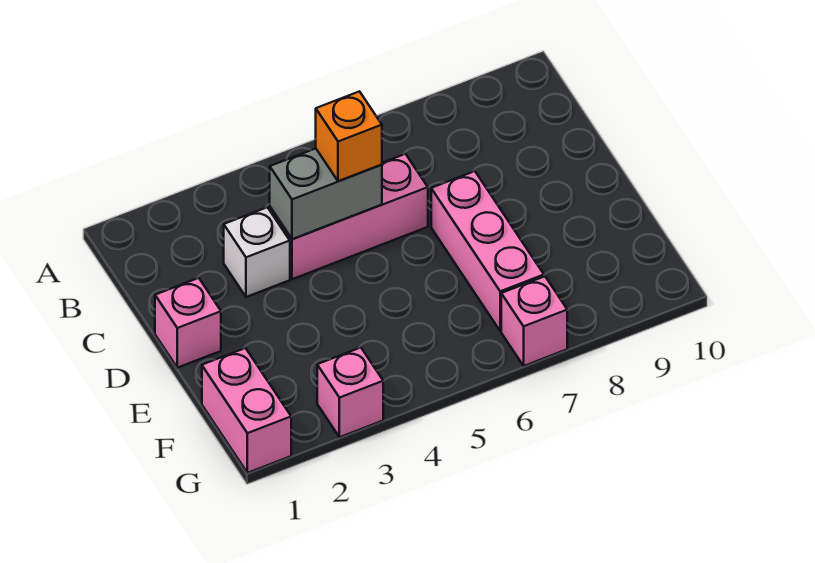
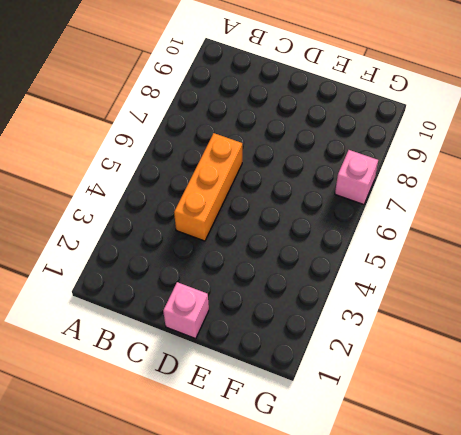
orange brick C4:C6 level 1 -> pink brick C4:C6 level 1
none -> white brick C3 level 1
none -> pink brick D7:F7 level 1

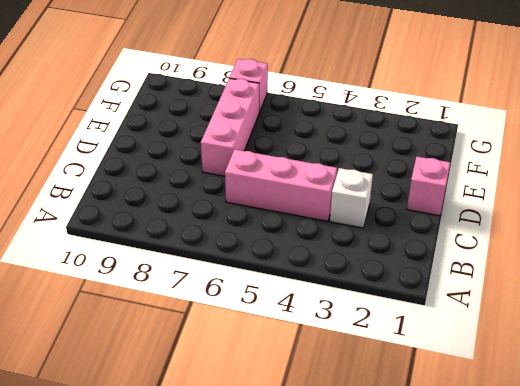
none -> pink brick F1:G1 level 1
none -> pink brick G3 level 1

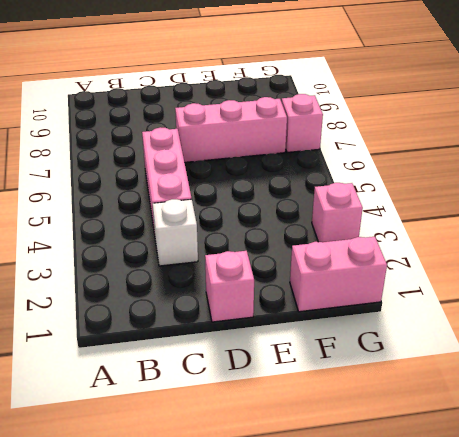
none -> grey brick C4:C5 level 2
none -> orange brick C5 level 3

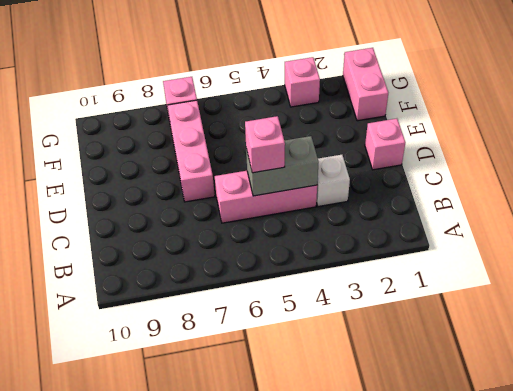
pink brick C5 level 3 -> orange brick C5 level 3

